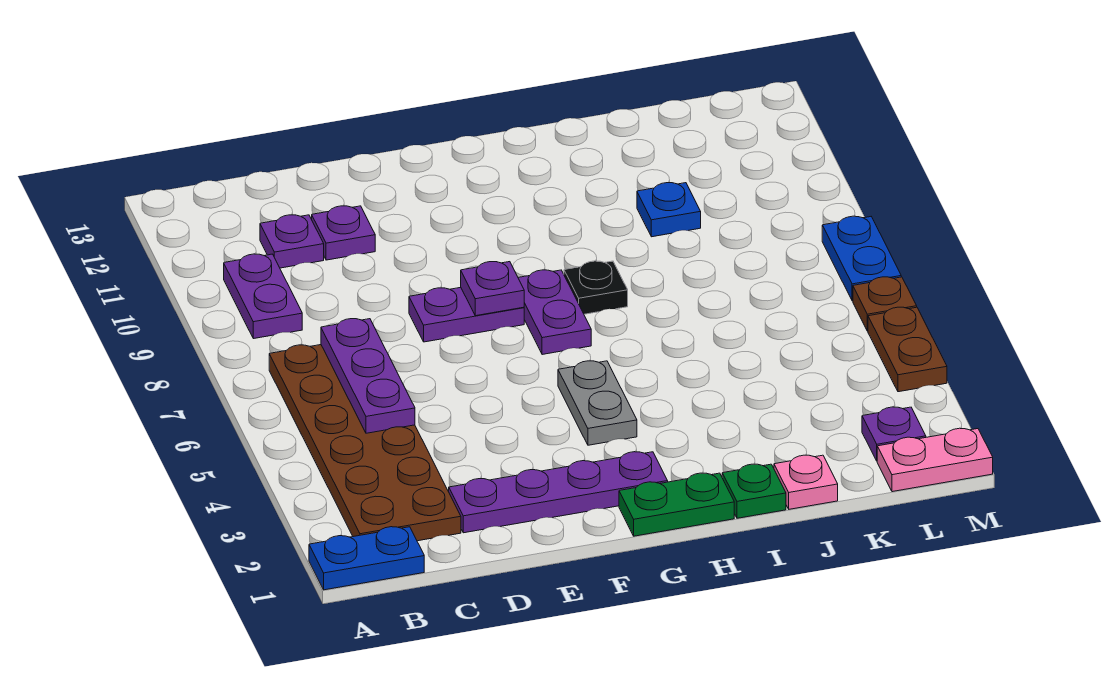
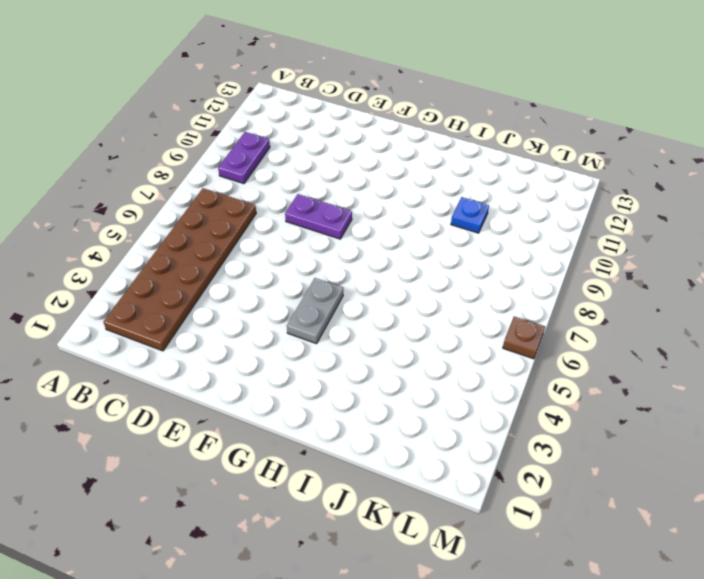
none -> blue plate A1:B1 level 1
none -> purple plate C11 level 1
none -> purple plate D2:G2 level 1

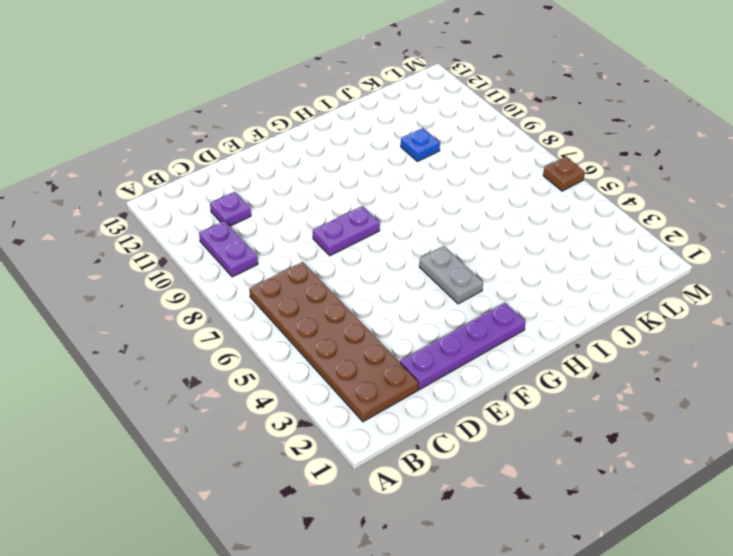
none -> blue plate A1:B1 level 1
none -> purple plate D11 level 1
none -> green plate G1:H1 level 1

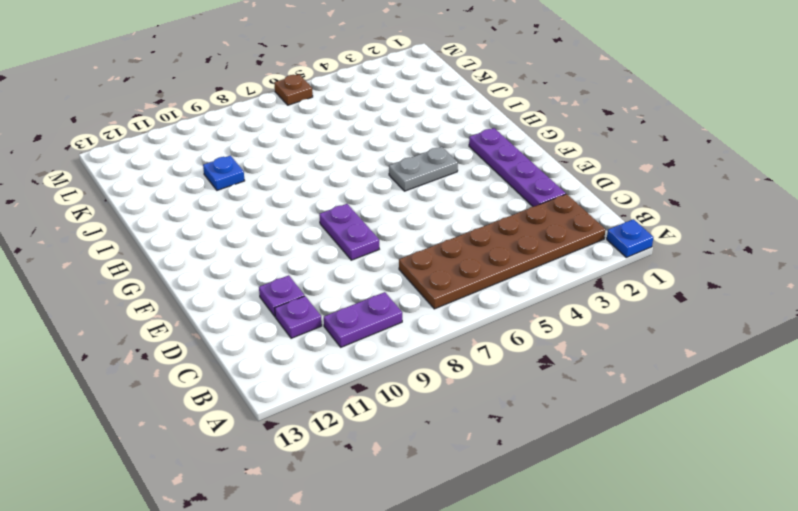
blue plate A1 level 1 -> blue plate A1:B1 level 1
none -> green plate G1:H1 level 1
none -> purple plate G7:G8 level 1
none -> black plate H8 level 1

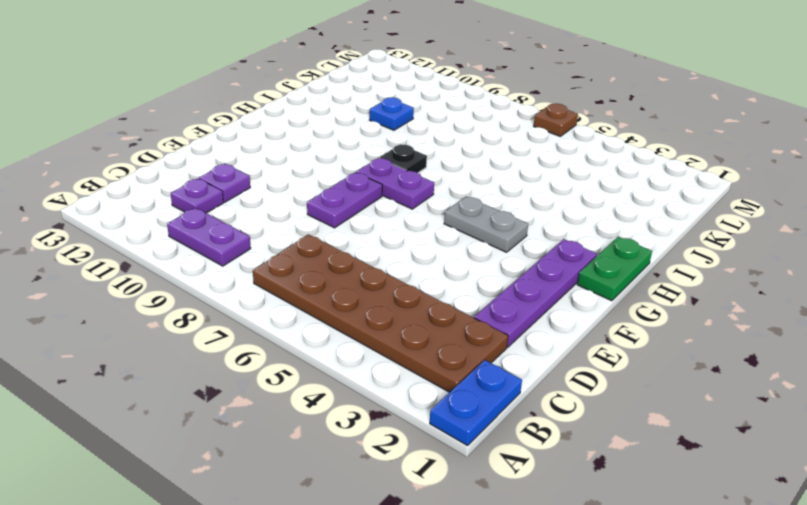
none -> green plate I1 level 1
none -> pink plate J1 level 1
none -> pink plate L1:M1 level 1

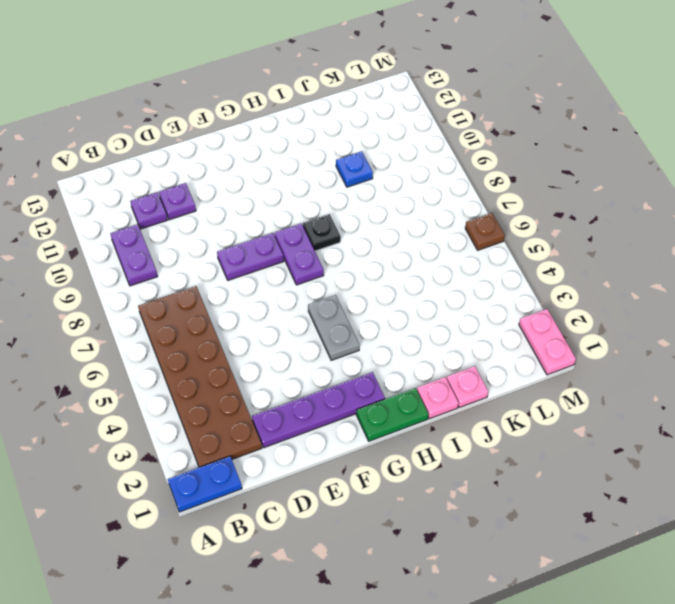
pink plate I1 level 1 -> green plate I1 level 1
pink plate M1:M2 level 1 -> pink plate L1:M1 level 1
none -> purple plate L2 level 1
none -> brown plate M4:M5 level 1
none -> blue plate M7:M8 level 1

